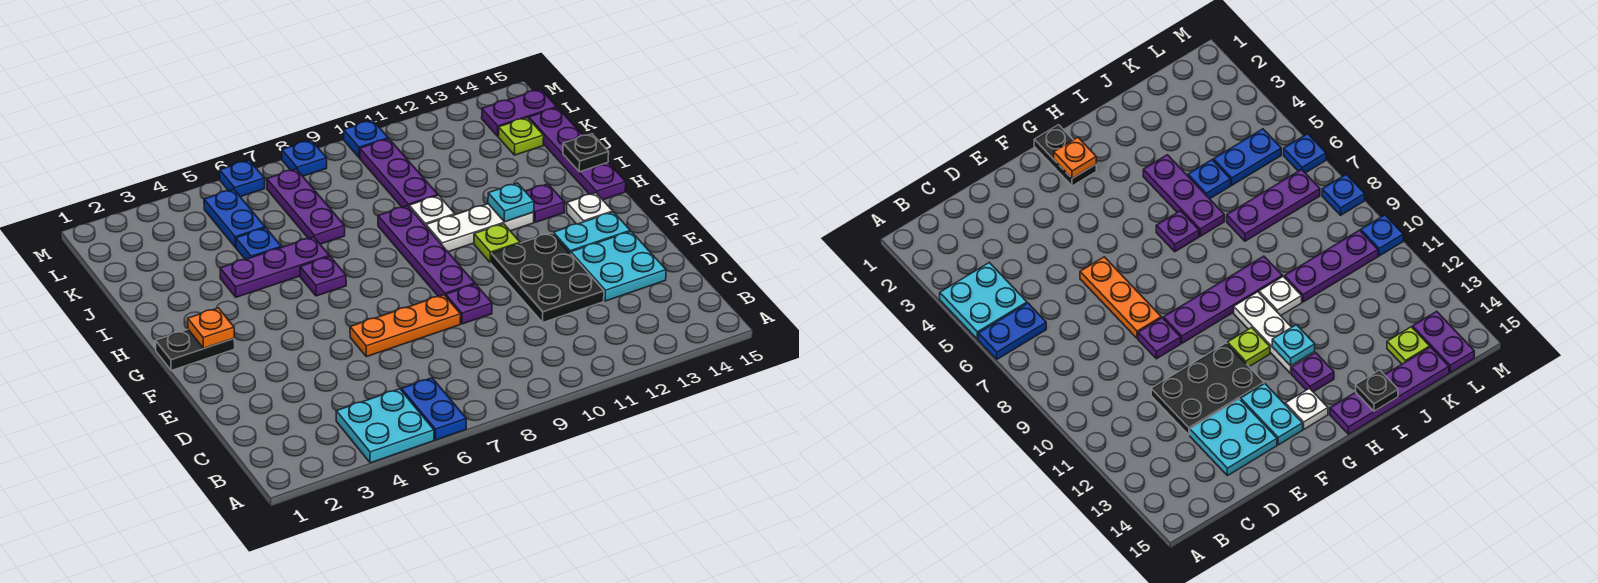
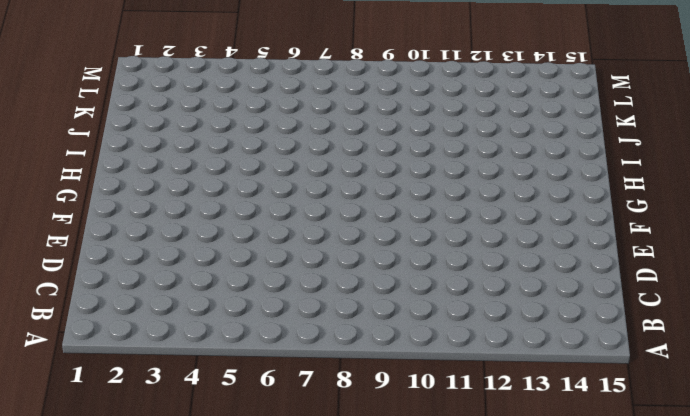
none -> cyan plate A4:B5 level 1
none -> blue plate A6:B6 level 1
none -> black plate D11:F12 level 1

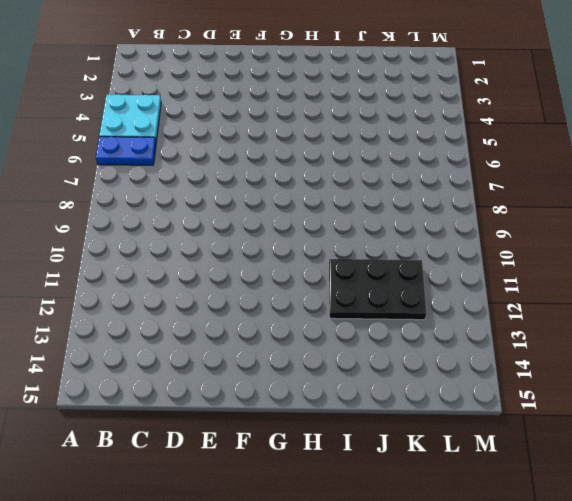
black plate I11:K12 level 1 -> black plate D11:F12 level 1
none -> cyan plate D13:E14 level 1
none -> orange plate E6:E8 level 1
none -> purple plate E9 level 1

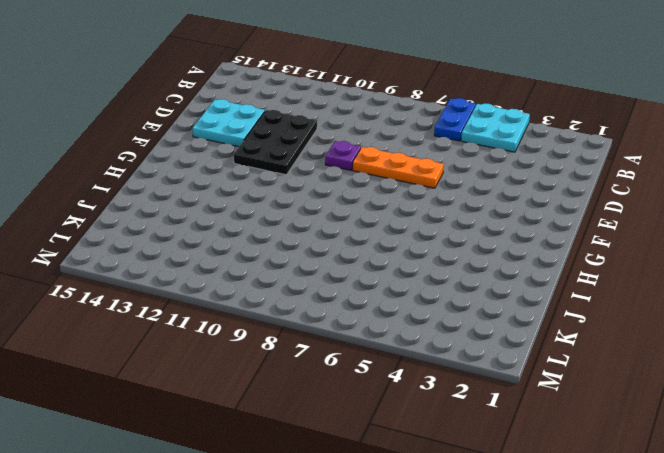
none -> purple plate F9:I9 level 1
none -> cyan plate F13:F14 level 1
none -> black plate G1:G2 level 1

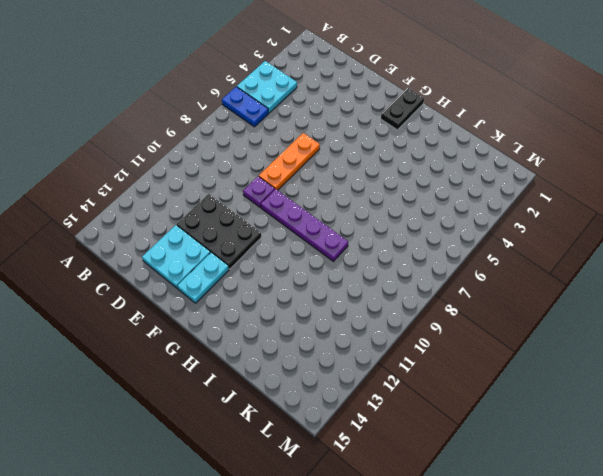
none -> lime plate G11 level 1
none -> white plate G14 level 1
none -> purple plate H6 level 1

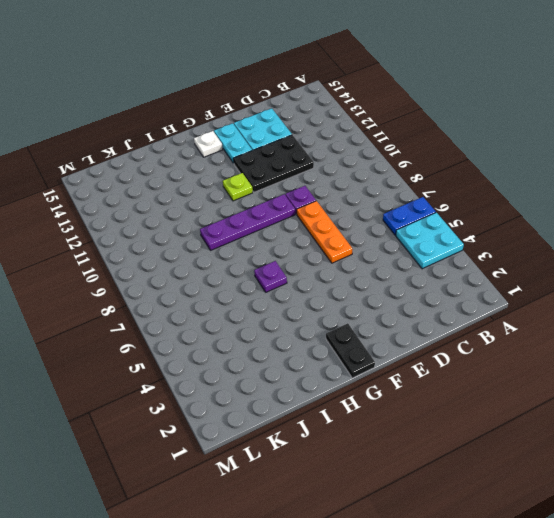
none -> white plate H10:H12 level 1
none -> purple plate H13 level 1
none -> purple plate H15:K15 level 1

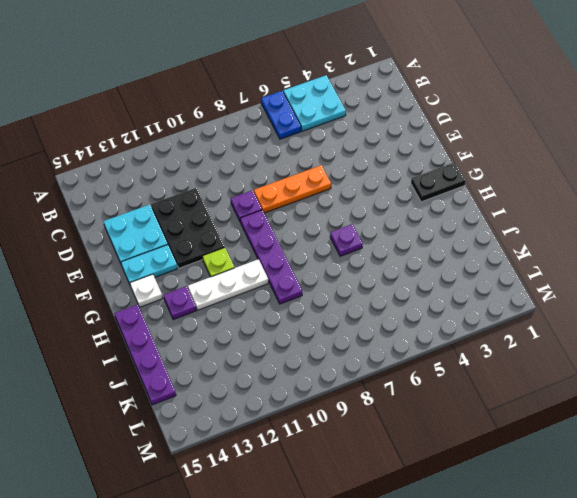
none -> purple plate I4:I6 level 1
none -> white plate I10 level 1
none -> blue plate J5 level 1

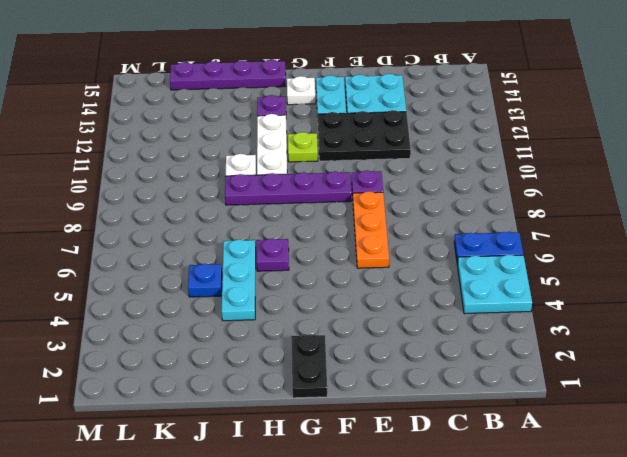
cyan plate I4:I6 level 1 -> purple plate I4:I6 level 1
none -> purple plate J7:L7 level 1
none -> purple plate J10:L10 level 1
none -> blue plate K5:L5 level 1

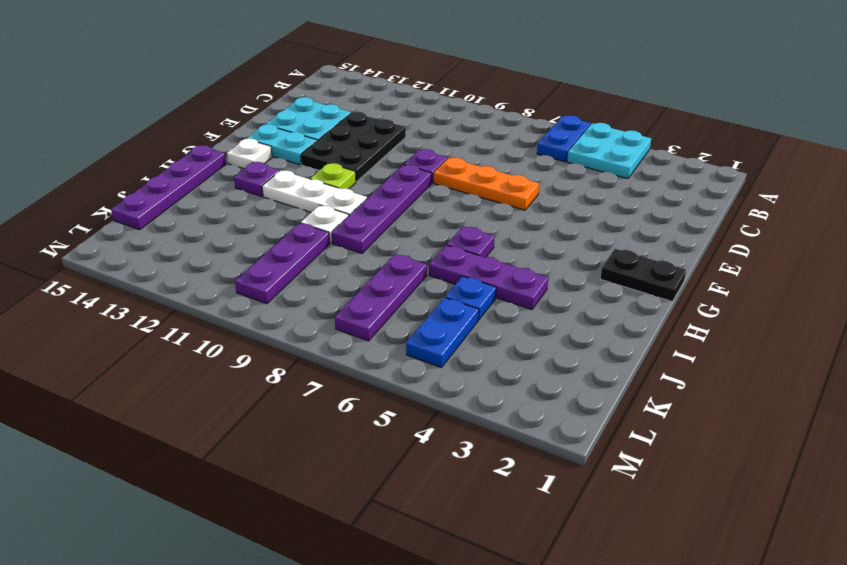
none -> lime plate K14 level 1
none -> purple plate L14:L15 level 1
none -> blue plate M6 level 1

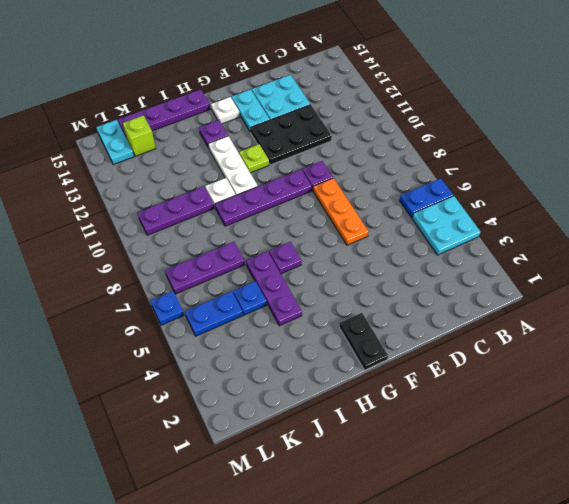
lime brick K14 level 1 -> lime plate K14 level 1
cyan plate L14:L15 level 1 -> purple plate L14:L15 level 1
none -> blue plate M8 level 1
none -> blue plate M10 level 1
none -> orange plate G2 level 2

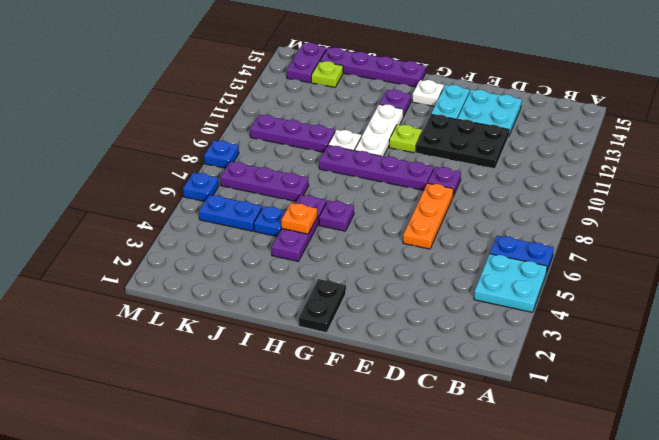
orange plate I5 level 2 -> orange plate G2 level 2
none -> blue plate M10 level 1
none -> cyan plate H12 level 2
none -> black plate I15 level 2

